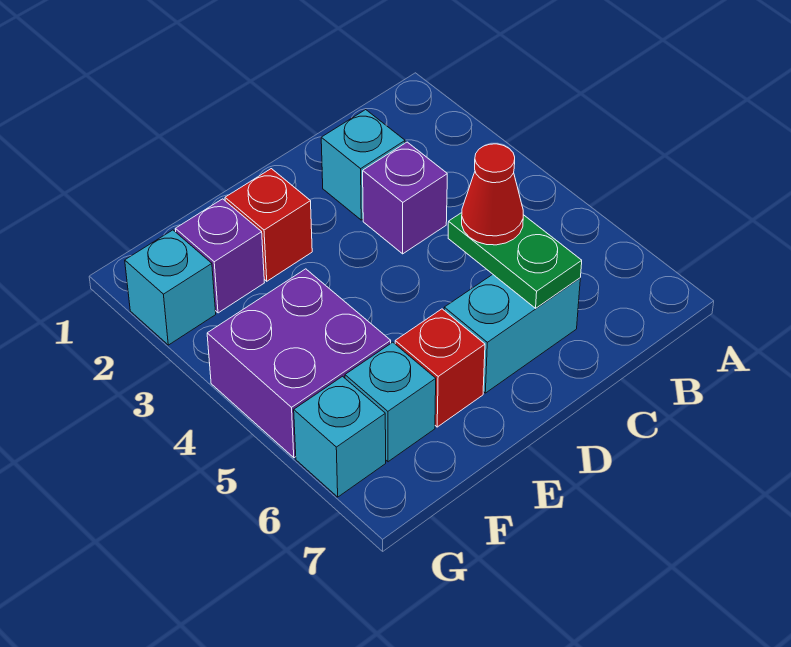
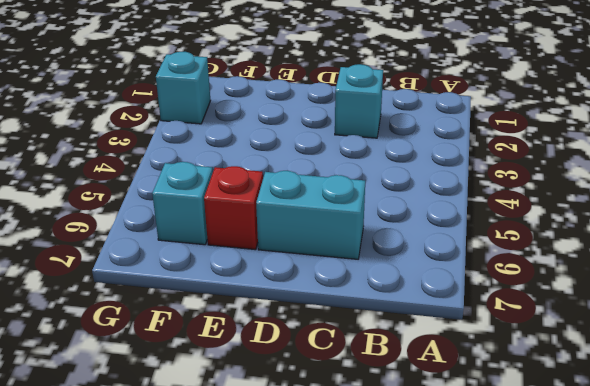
none -> purple brick C3 level 1
none -> red brick E2 level 1
none -> purple brick F2 level 1

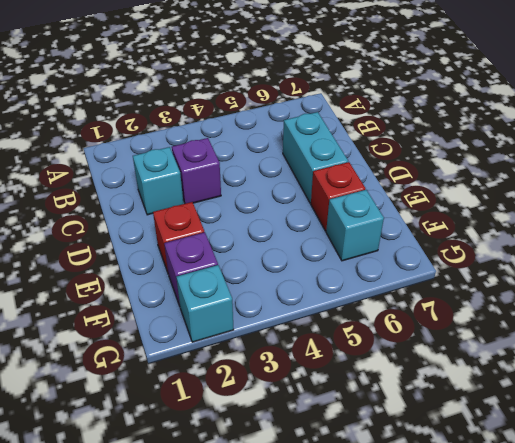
none -> purple brick F4:G5 level 1
none -> cyan brick G6 level 1
none -> green plate C5:C6 level 2

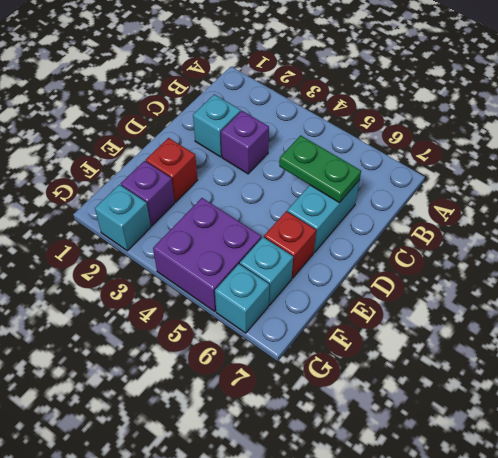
none -> red cone C5 level 3

